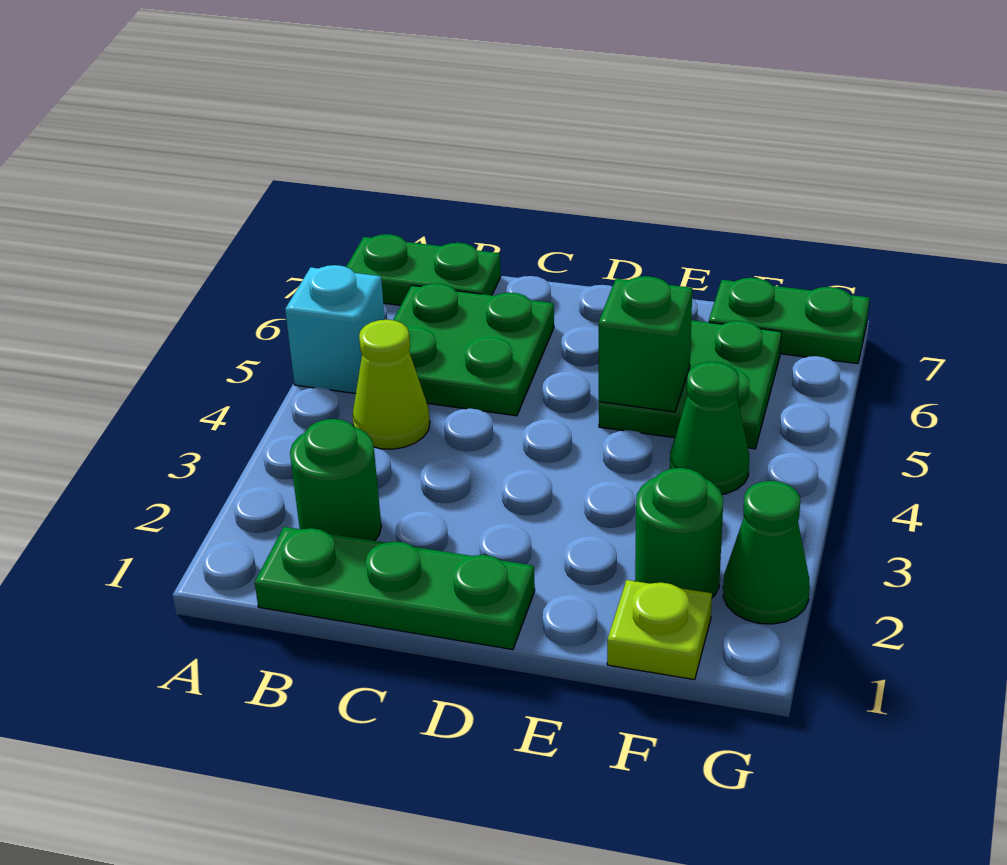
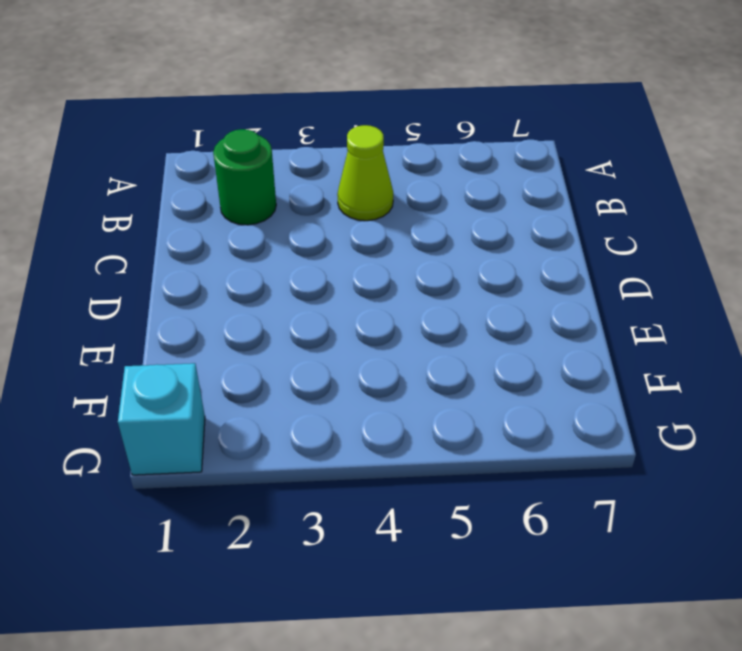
cyan brick G1 level 1 -> cyan brick A5 level 1
none -> green plate A7:B7 level 1
none -> green plate B1:D1 level 1
none -> green plate B5:C6 level 1

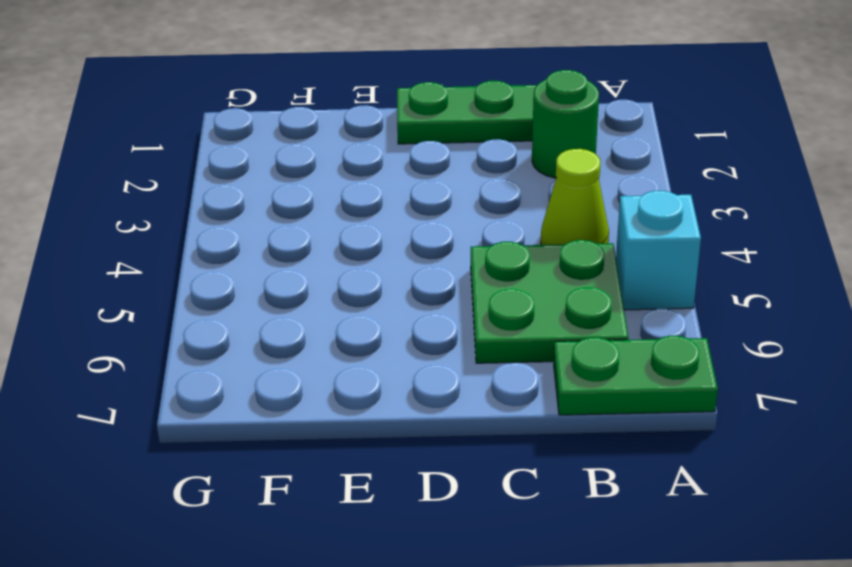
none -> green plate E5:F6 level 1
none -> lime plate F1 level 1
none -> green round brick F2 level 1

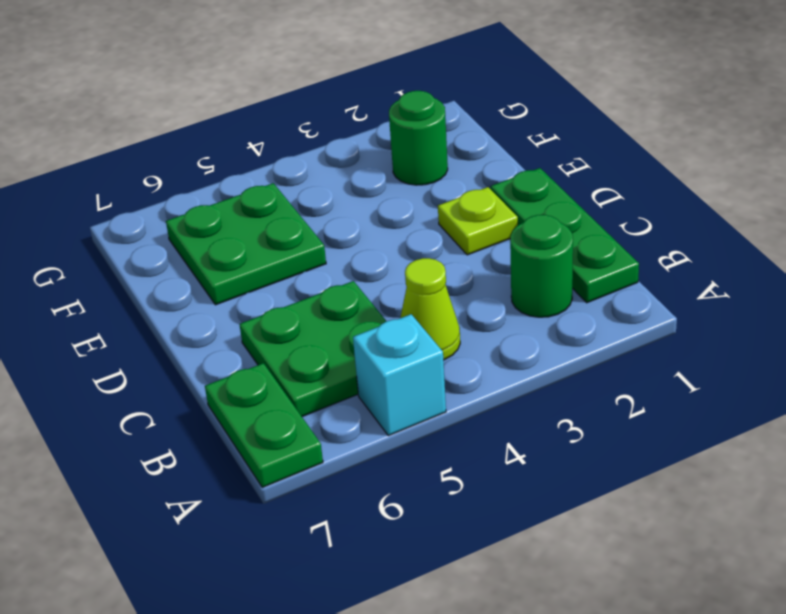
lime plate D2 level 1 -> lime plate F1 level 1
none -> green cone F4 level 1
none -> green plate F7:G7 level 1
none -> green cone G2 level 1

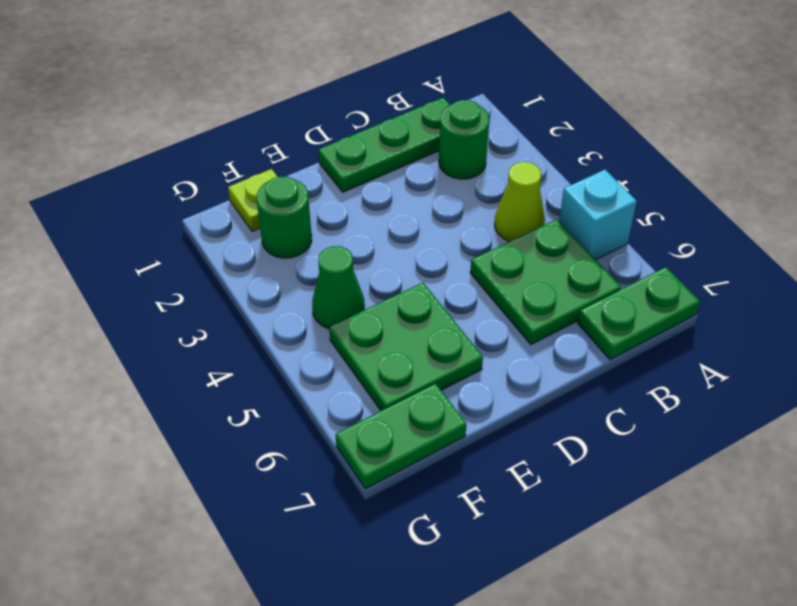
none -> green cone G2 level 1
none -> green brick E5 level 2

